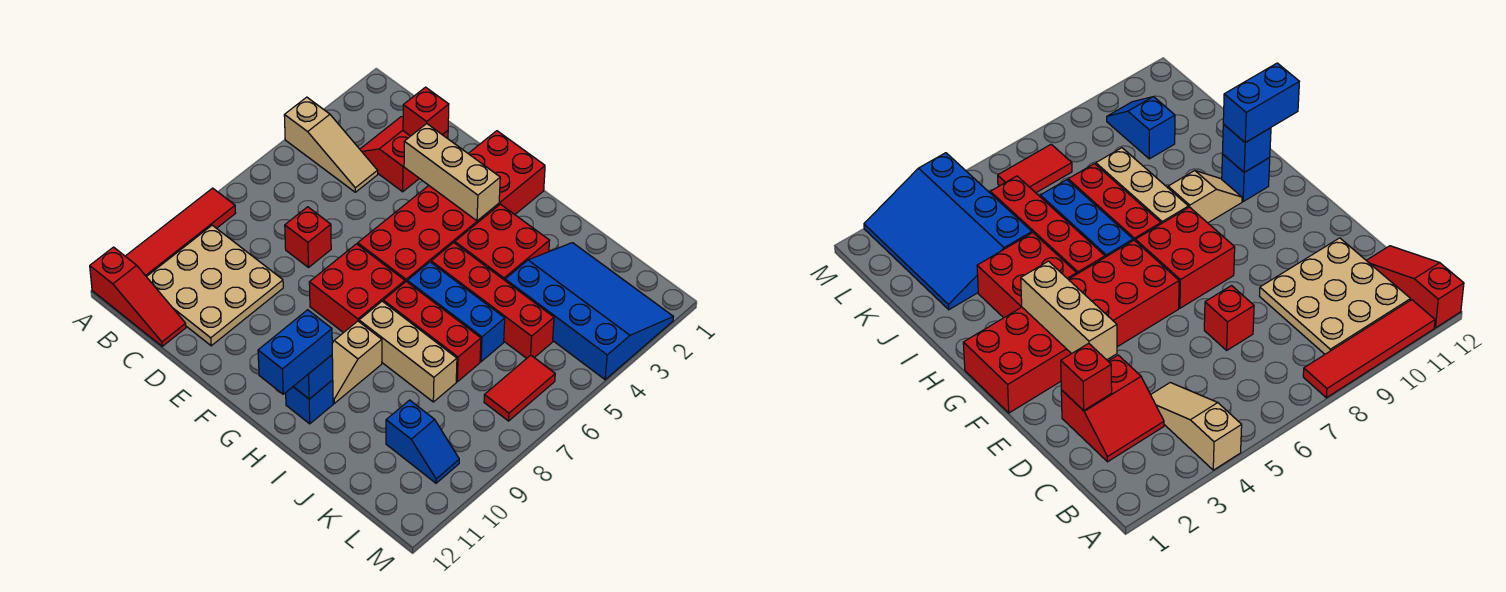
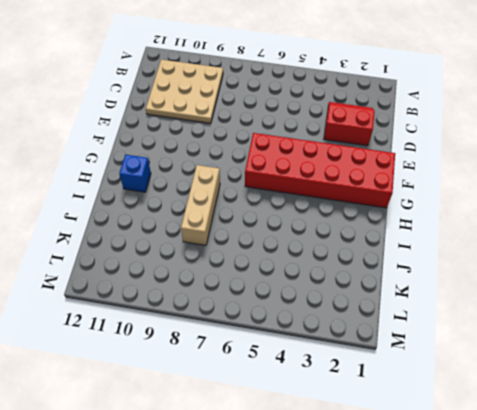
none -> tan slope A4:C4 level 1 top A
none -> red tile A8:A11 level 1
none -> red slope A12:C12 level 1 top A

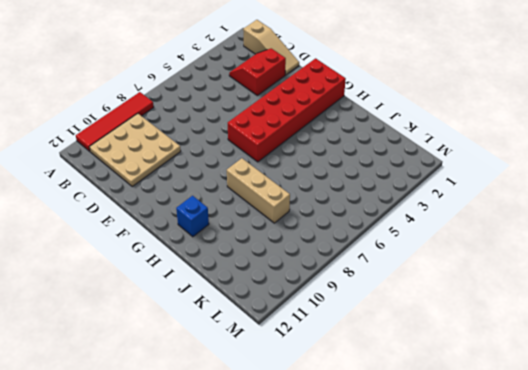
tan slope B1:D1 level 1 top B -> tan slope A4:C4 level 1 top A
none -> red slope A12:C12 level 1 top A
none -> red brick D7 level 1
none -> red brick F7:G8 level 1

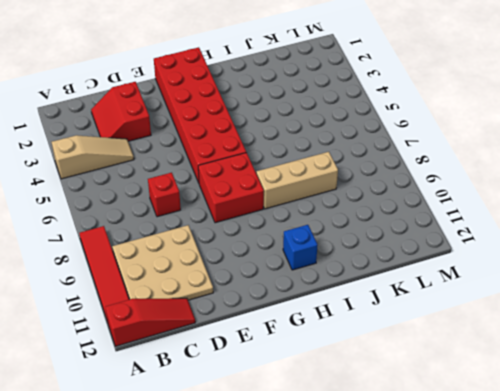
none -> red brick H3:I4 level 1
none -> red brick H5:K5 level 1
none -> blue brick H6:J6 level 1

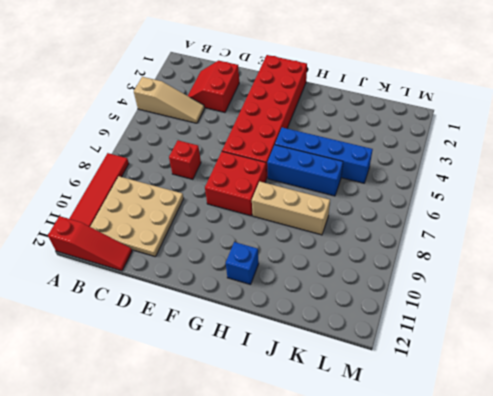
blue brick H5:K5 level 1 -> red brick H5:K5 level 1
none -> red brick H3:I4 level 1
none -> red brick H7:J7 level 1
none -> tan slope H9:H10 level 1 top 9

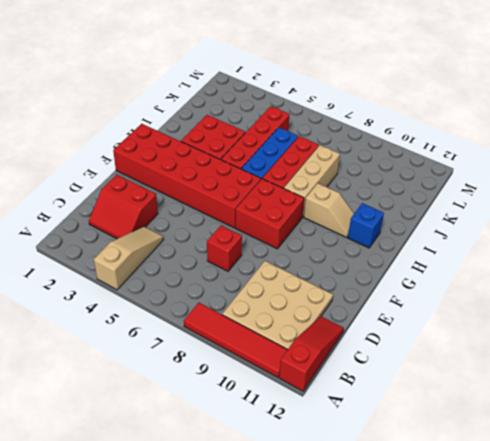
none -> blue slope J2:M4 level 1 top 4
none -> blue slope K10:L10 level 1 top K
none -> red tile L6:L7 level 1

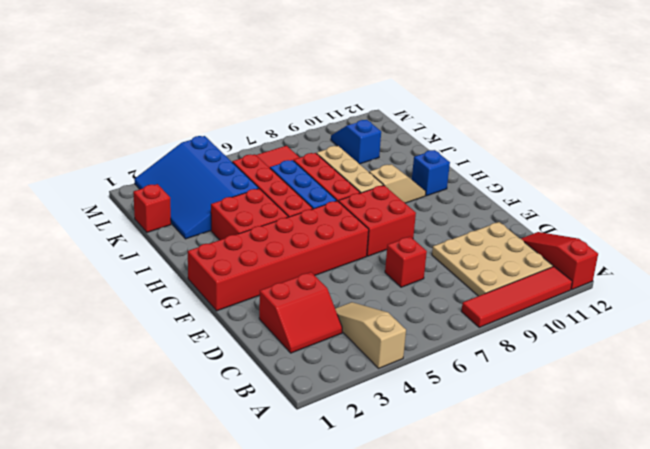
red brick K1 level 1 -> red brick D2 level 2
none -> tan brick E3:G3 level 2
none -> blue brick H11 level 2
none -> blue brick H11:H12 level 3

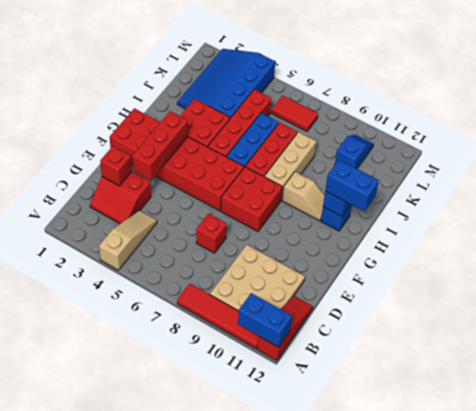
blue brick A11:A12 level 2 -> none
red brick E3:G3 level 2 -> tan brick E3:G3 level 2

